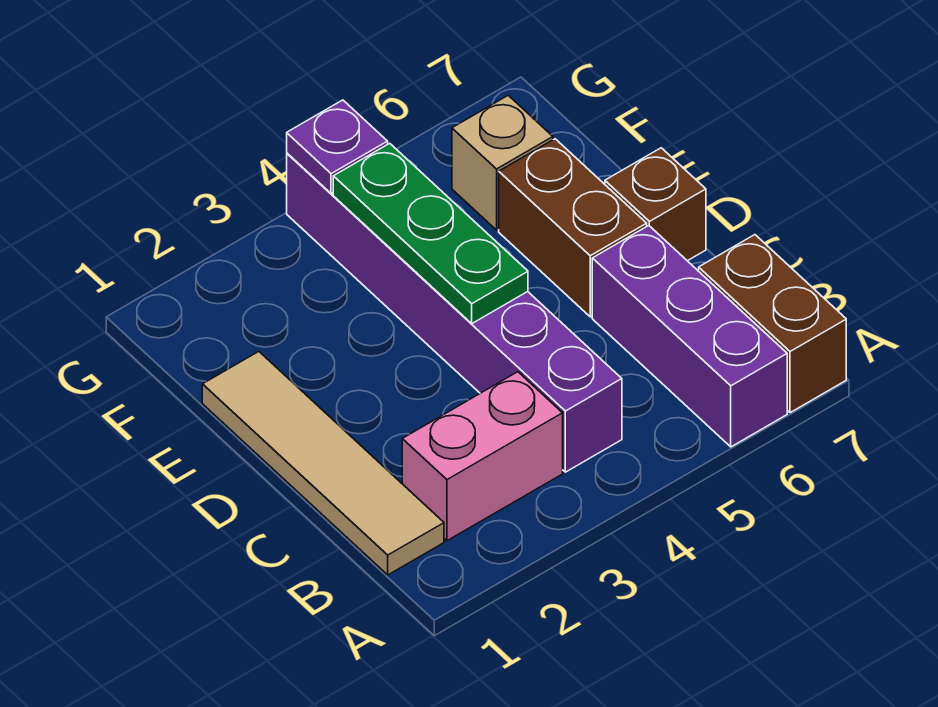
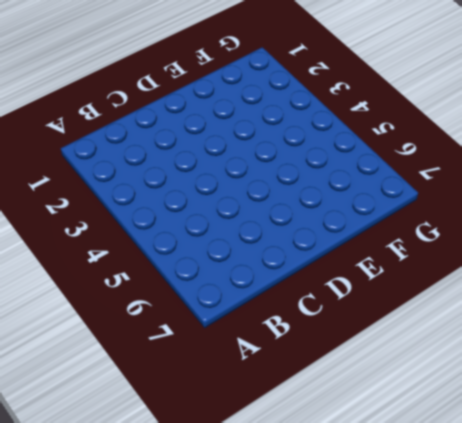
none -> purple brick A6:C6 level 1
none -> brown brick A7:B7 level 1

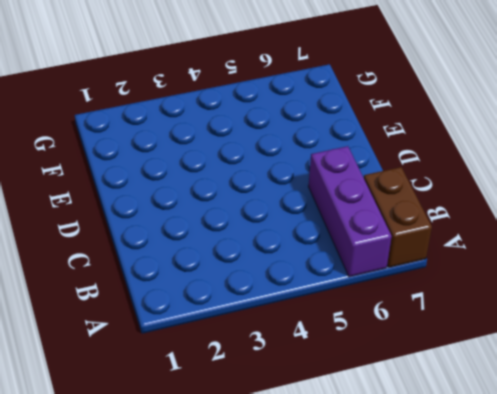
none -> tan tile B1:E1 level 1
none -> pink brick B2:B3 level 1

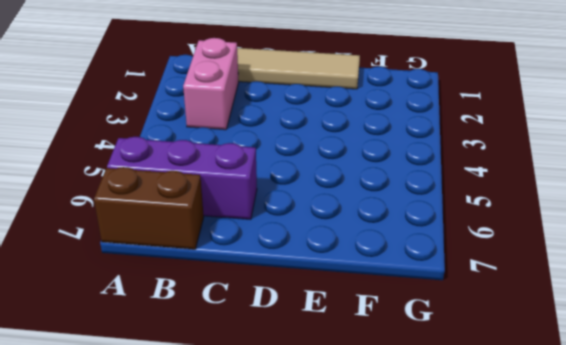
none -> purple brick B4:G4 level 1
none -> brown brick D6:E6 level 1

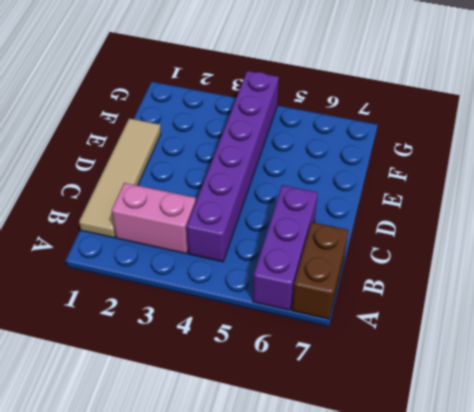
none -> brown brick D6:E6 level 1
none -> brown brick D7 level 1

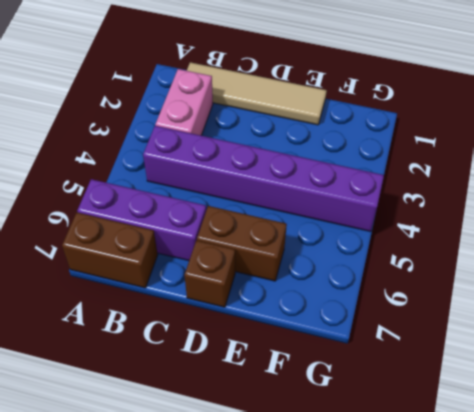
none -> tan brick F6 level 1
none -> green plate D4:F4 level 2

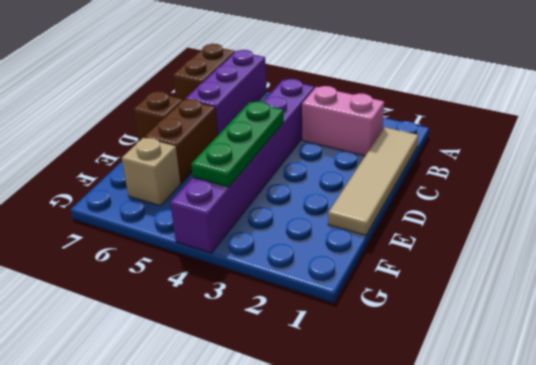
none -> purple plate G4 level 2

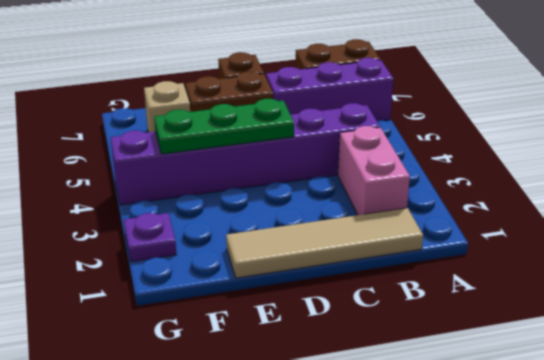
purple plate G2 level 1 -> purple plate G4 level 2

